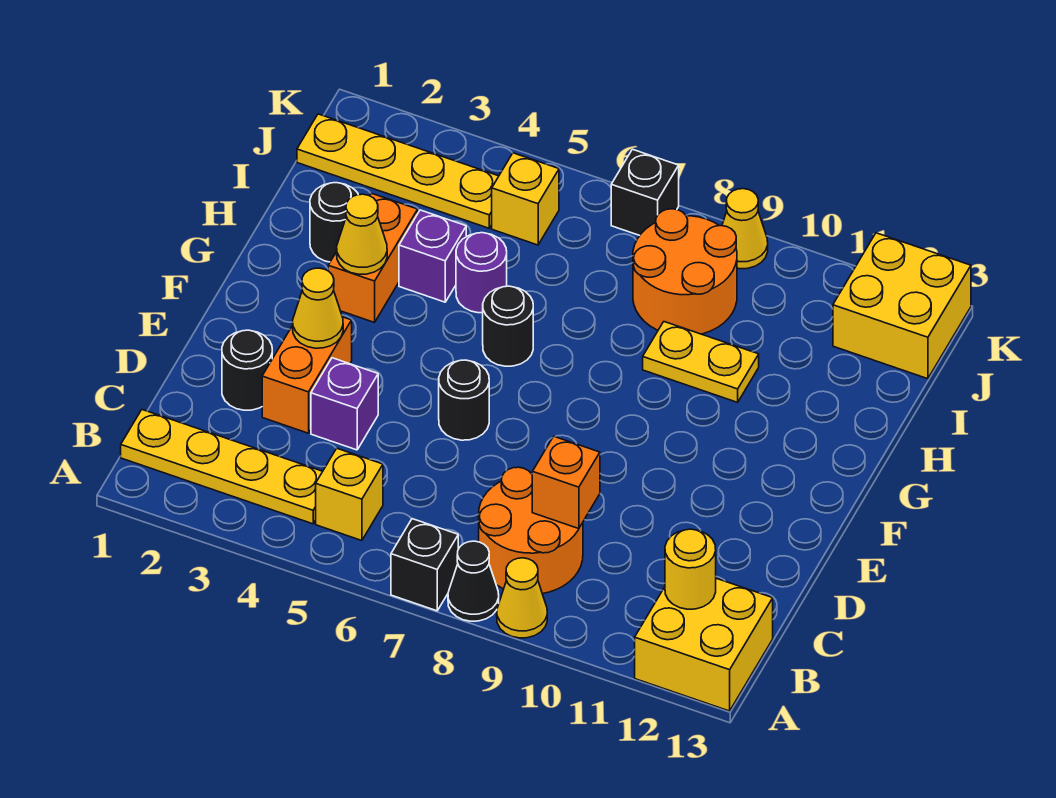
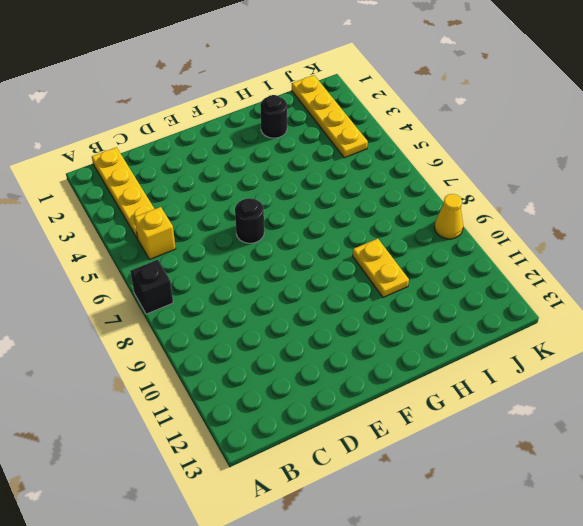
none -> black cone A8 level 1
none -> yellow cone A9 level 1
none -> yellow brick A12:B13 level 1

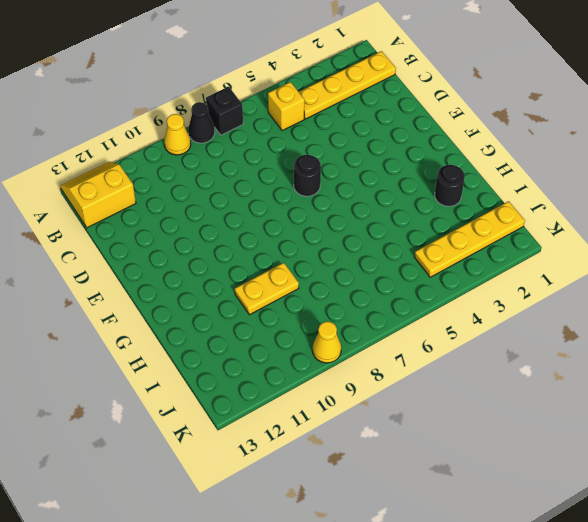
yellow slope A12:B13 level 1 top B -> yellow brick A12:B13 level 1
none -> orange round brick B8:C9 level 1
none -> black round brick D2 level 1
none -> orange brick D3:E3 level 1

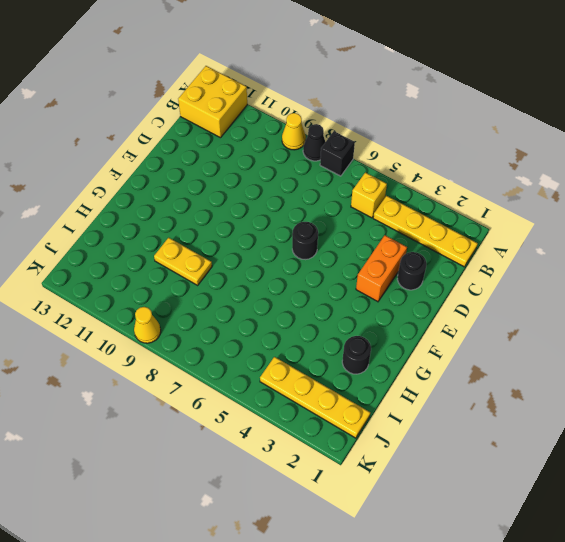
none -> orange round brick B8:C9 level 1
none -> purple brick D4 level 1
none -> orange brick G3:H3 level 1

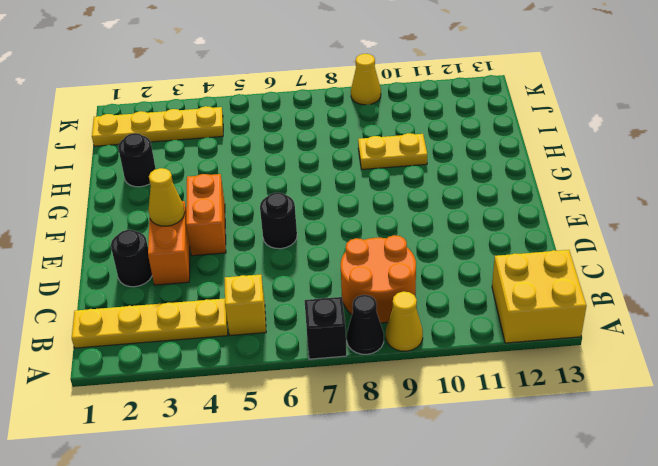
orange brick E4:F4 level 1 -> orange brick G3:H3 level 1
none -> purple brick D4 level 1
none -> black round brick G6 level 1
none -> purple brick H4 level 1

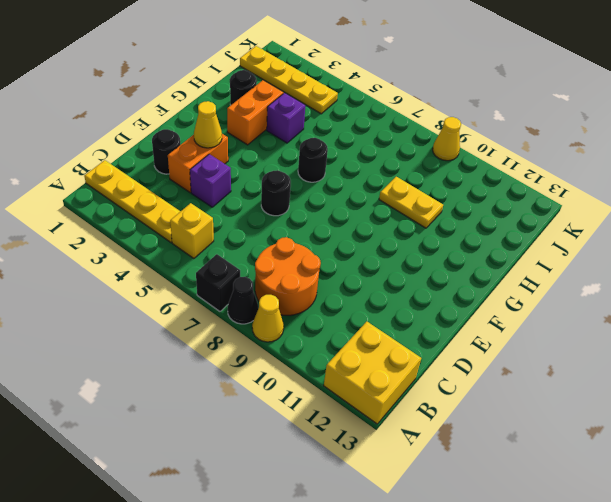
none -> purple round brick H5 level 1
none -> orange round brick I8:J9 level 1
none -> yellow brick J5 level 1

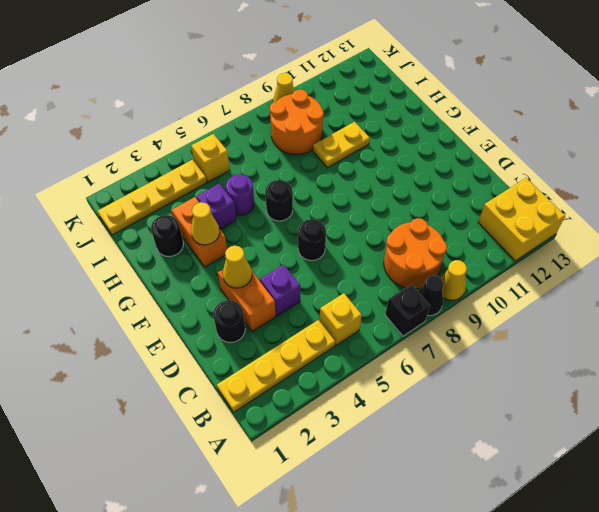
none -> yellow brick J12:K13 level 1
none -> black brick K7 level 1
none -> yellow round brick B12 level 2

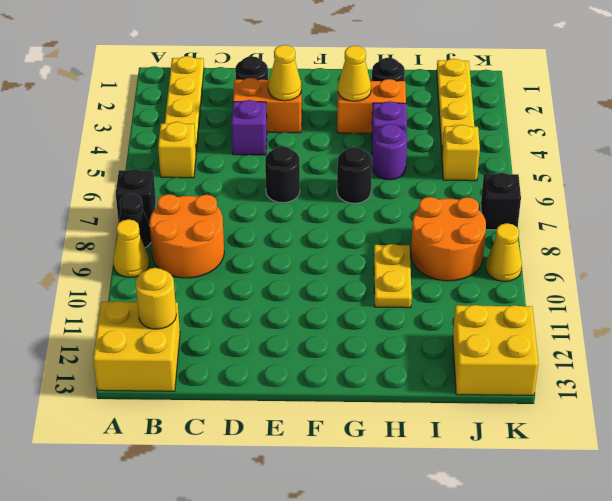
none -> orange brick C9 level 2

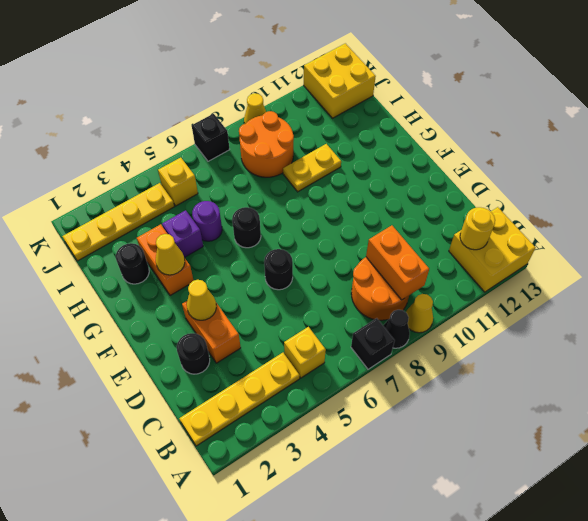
orange brick B9:C9 level 2 -> orange brick C9 level 2
none -> purple brick D4 level 1

